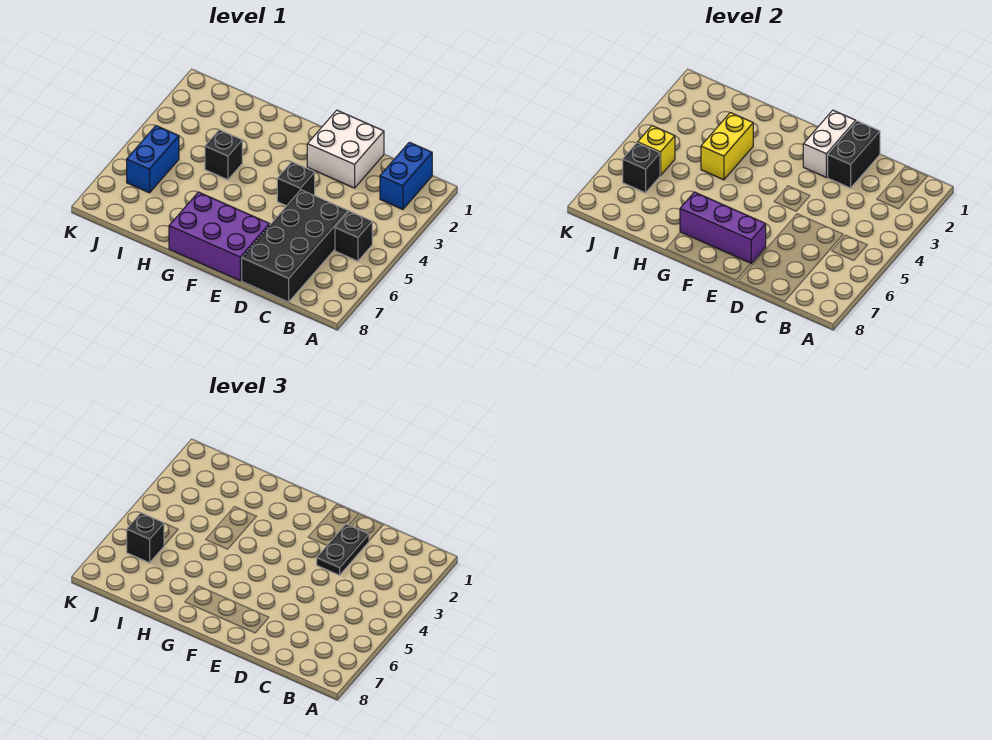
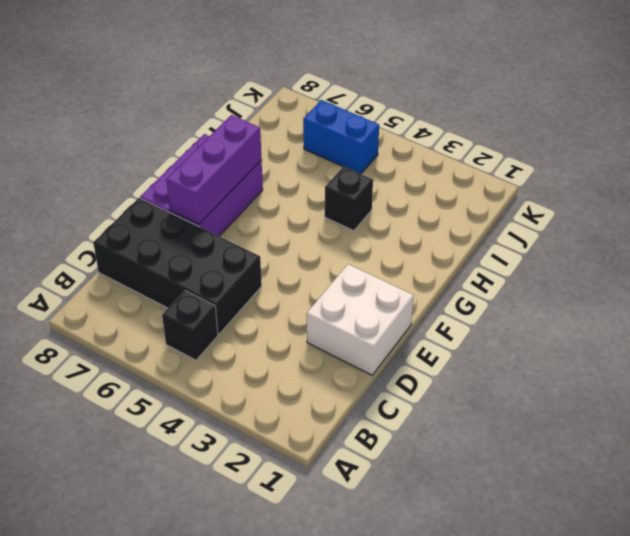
none -> blue brick B1:B2 level 1
none -> black brick E4 level 1
none -> black brick D1:D2 level 2

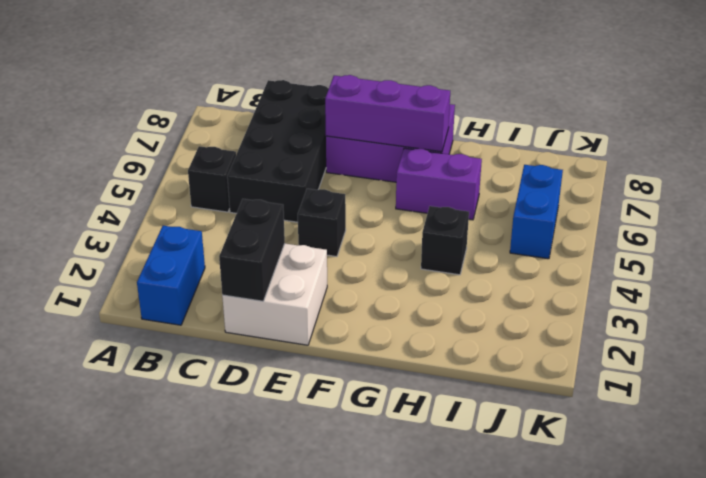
purple brick G6:H6 level 1 -> none
none -> white brick E1:E2 level 2
none -> yellow brick H3:H4 level 2
none -> yellow brick J5 level 2

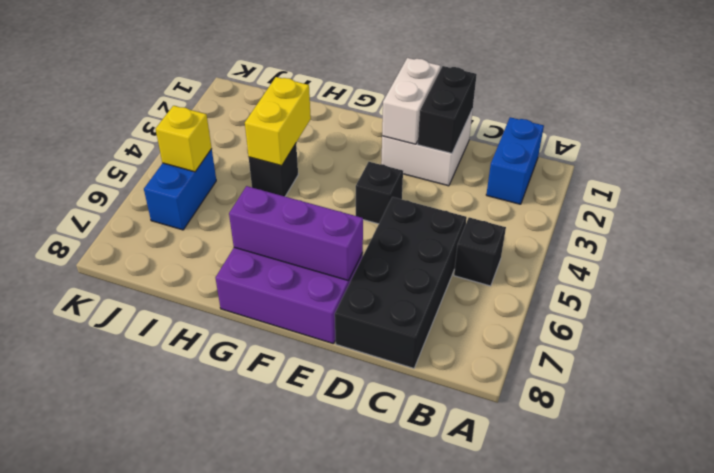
none -> black brick J6 level 2
none -> black plate D2:D3 level 3
none -> black brick J6 level 3

